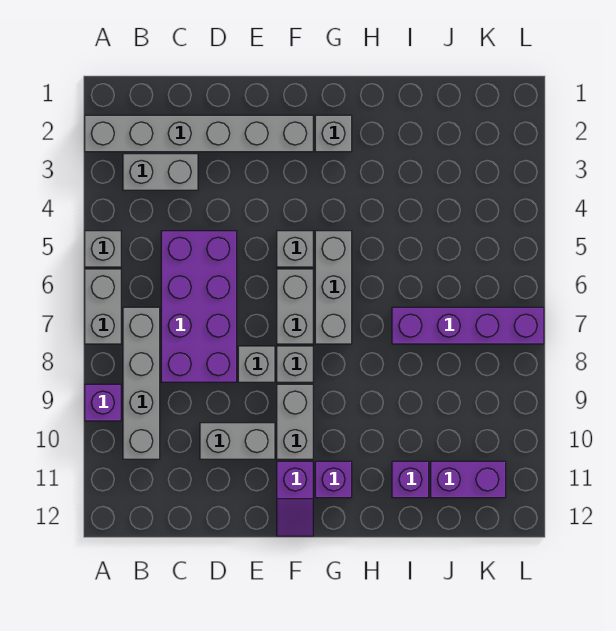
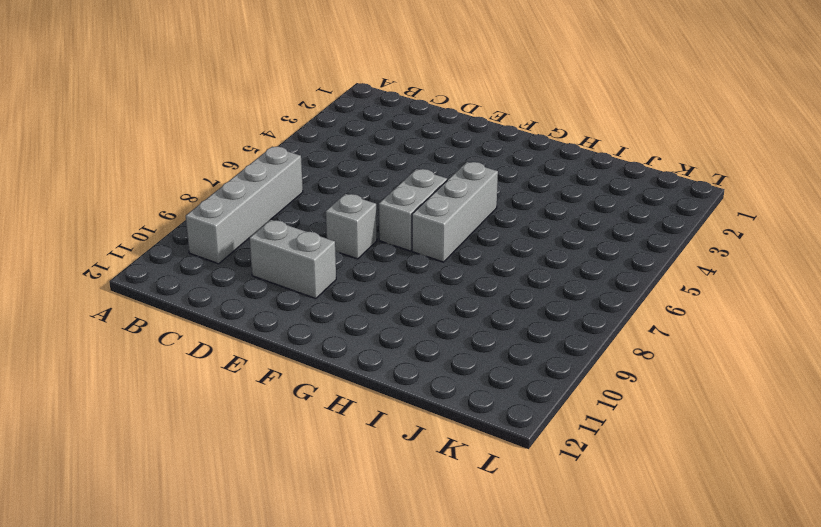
none -> grey brick A2:F2 level 1
none -> grey brick A5 level 1
none -> grey brick A6:A7 level 1

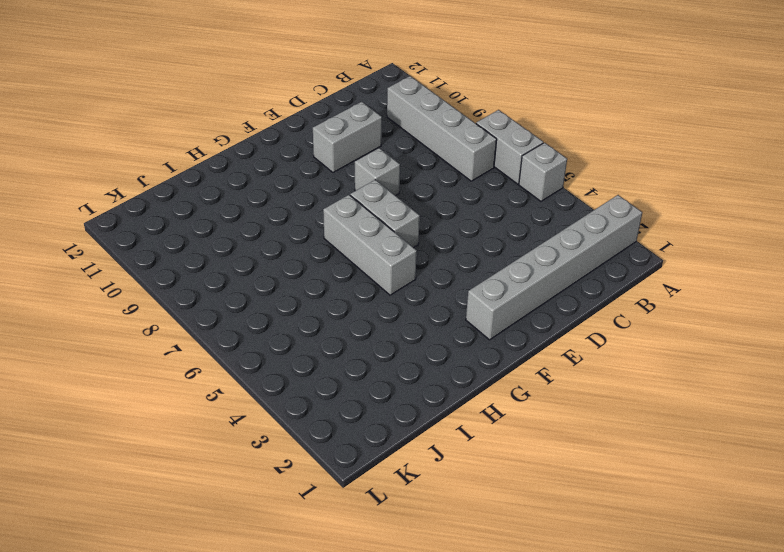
none -> purple brick A9 level 1
none -> grey brick B3:C3 level 1
none -> purple brick C5:D8 level 1

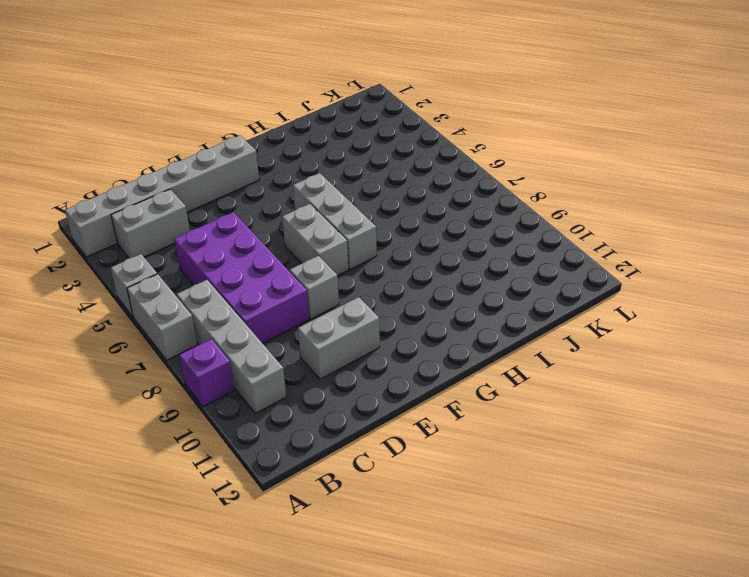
none -> grey brick F5 level 1
none -> grey brick F8 level 1
none -> grey brick F9:F10 level 1

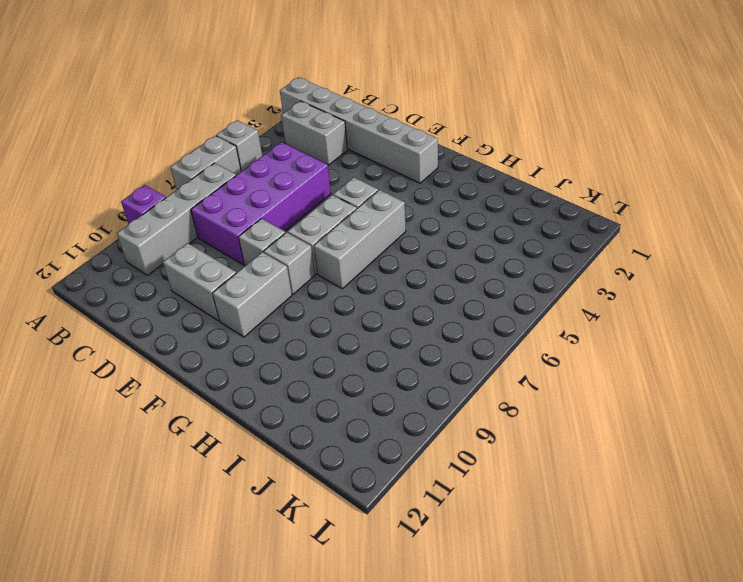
none -> purple slope F11:F12 level 1 top 11
none -> grey brick G2 level 1
none -> purple brick G11 level 1

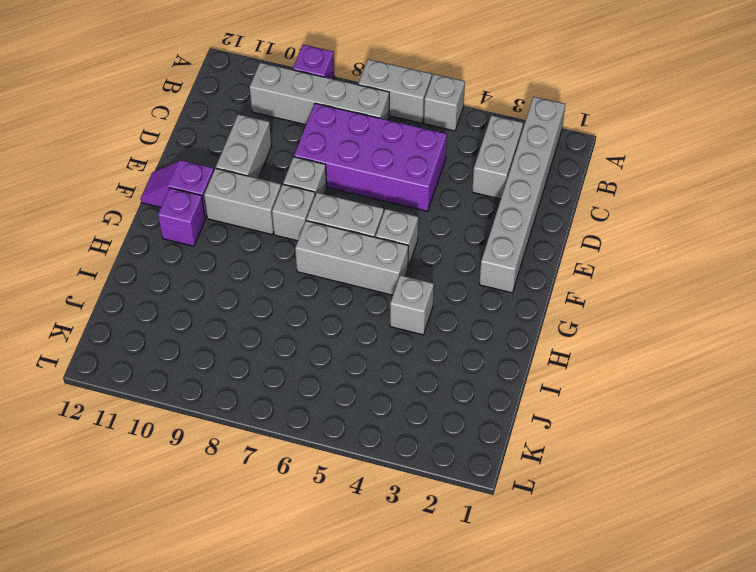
grey brick H4 level 1 -> grey brick G2 level 1
none -> purple brick I7:L7 level 1
none -> purple brick I11 level 1
none -> purple brick J11:K11 level 1

